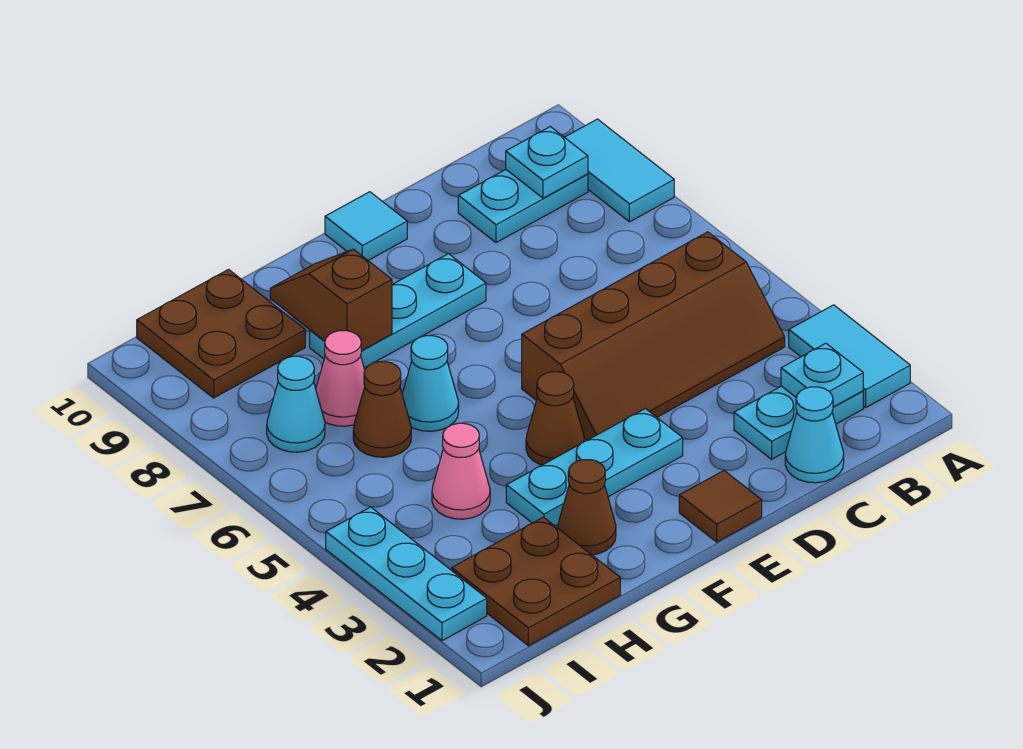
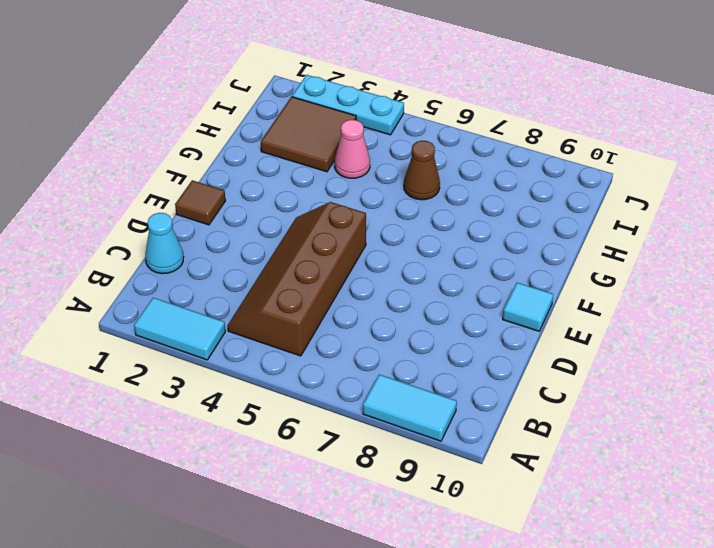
brown tile H2:I3 level 1 -> brown plate H1:I2 level 1
none -> cyan plate B2:C2 level 1
none -> cyan plate B9:C9 level 1
none -> cyan plate E3:G3 level 1

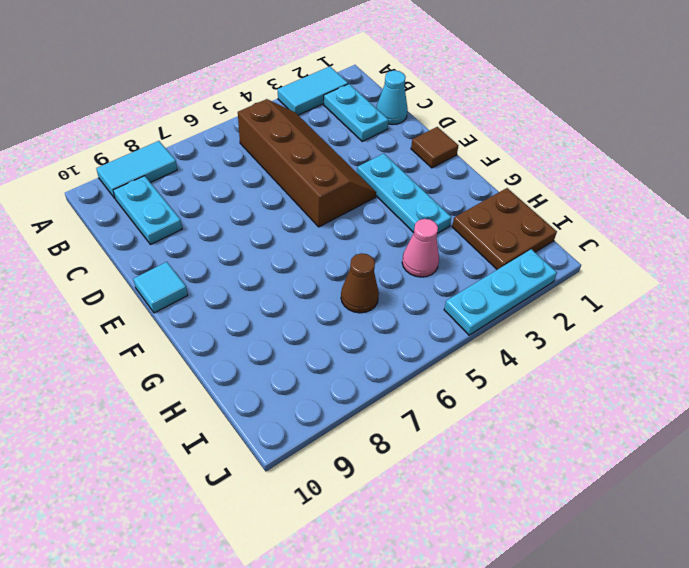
none -> cyan plate E8:G8 level 1
none -> brown cone F4 level 1
none -> brown cone G2 level 1

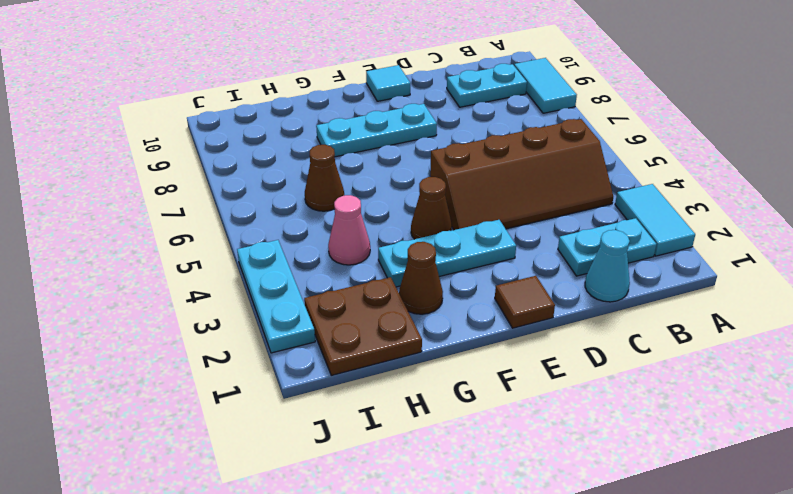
none -> cyan cone G6 level 1
none -> pink cone H7 level 1
none -> brown plate H9:I10 level 1

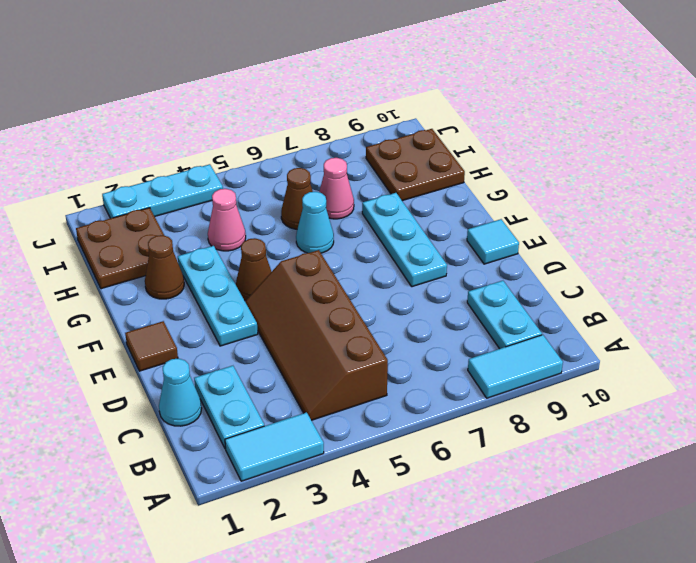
none -> cyan cone I7 level 1
none -> cyan plate B2 level 2
none -> cyan plate B9 level 2

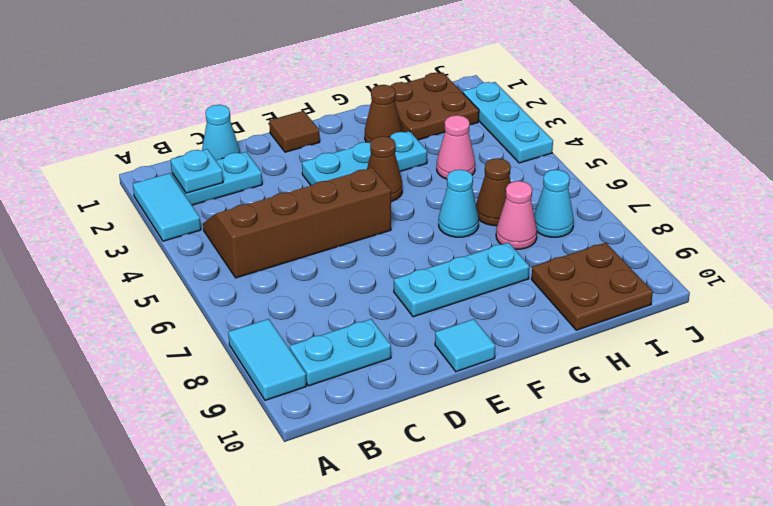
none -> cyan plate B9 level 2
none -> brown slope G8:G9 level 2 top 8

